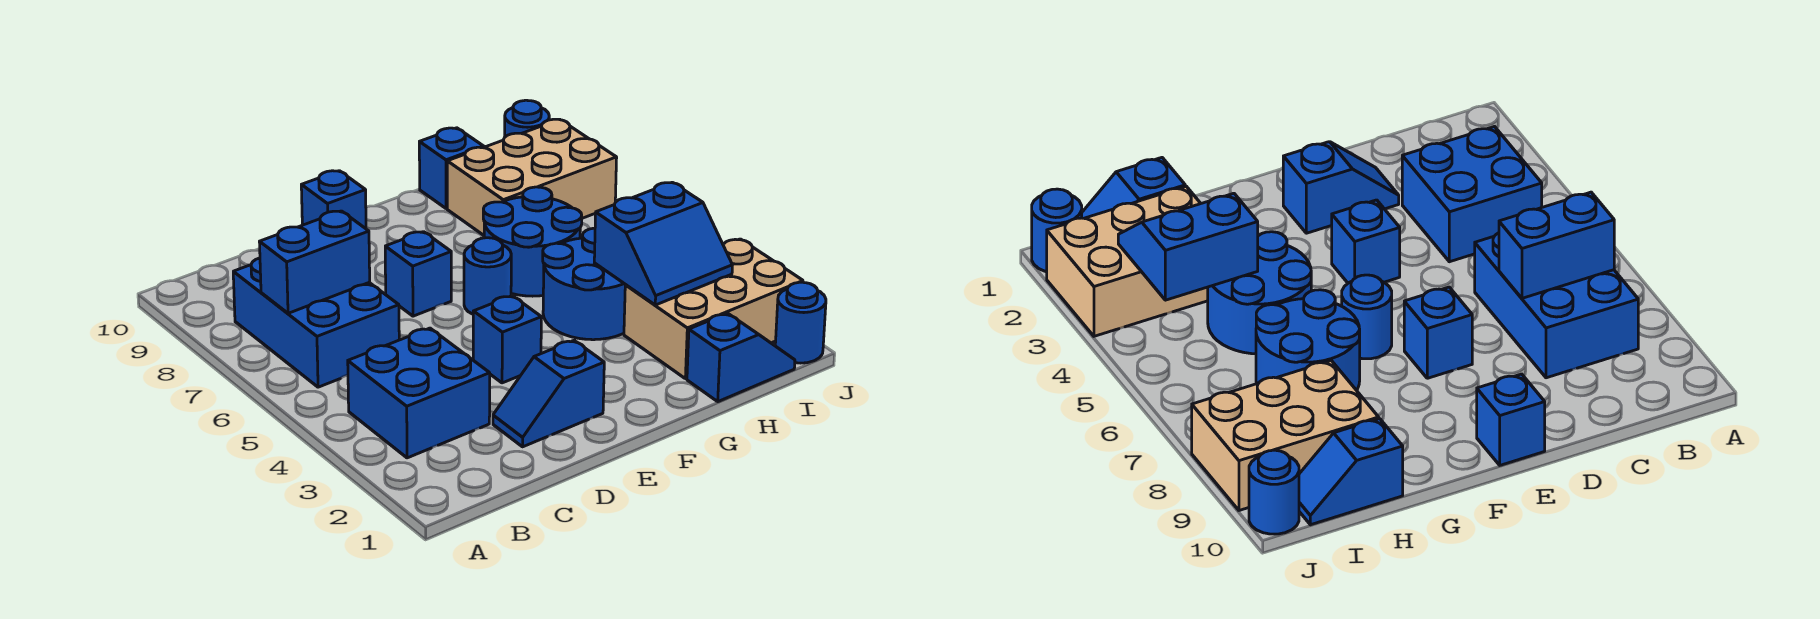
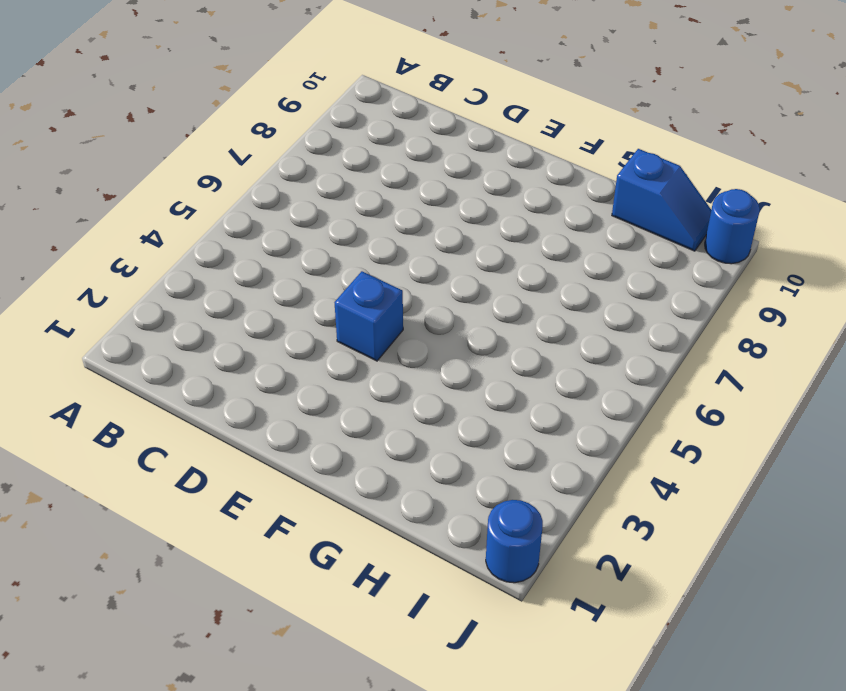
none -> blue brick B3:C4 level 1
none -> blue brick B6:C8 level 1
none -> blue slope D2:E2 level 1 top E

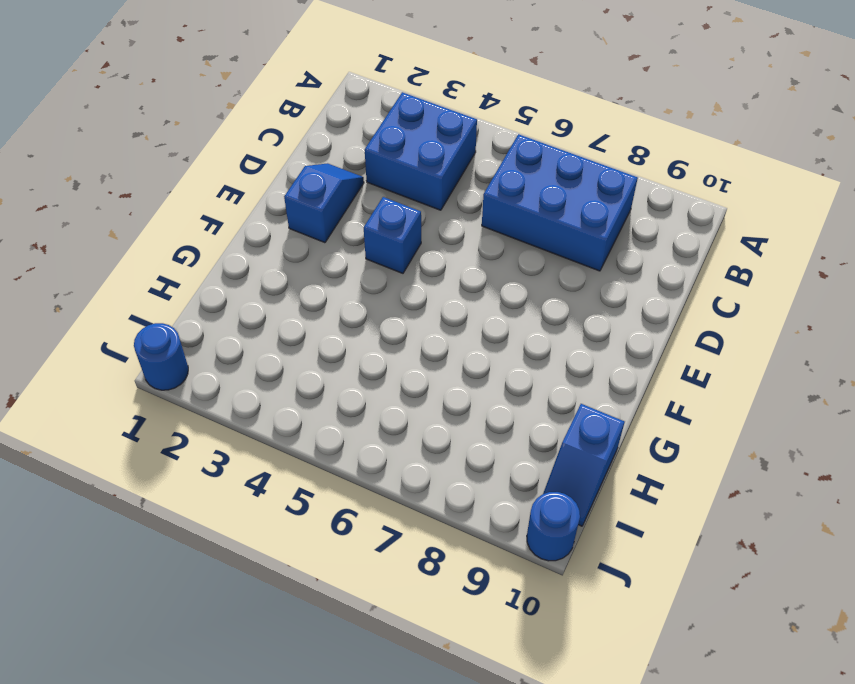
none -> blue brick E7 level 1
none -> blue brick E10 level 1
none -> blue round brick F6 level 1

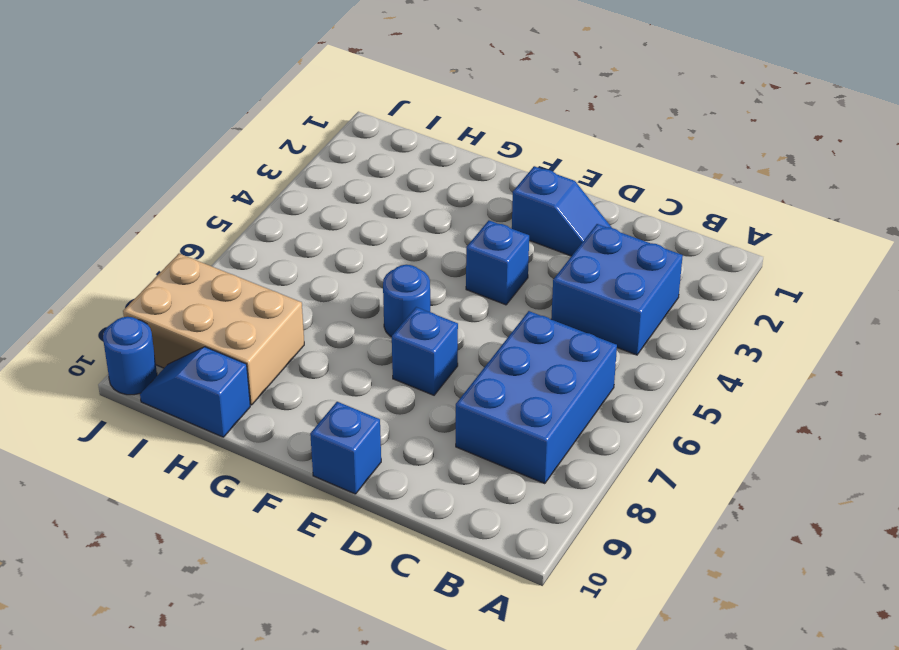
none -> blue round brick G4:H5 level 1
none -> blue round brick G6:H7 level 1
none -> blue slope H1:I1 level 1 top H

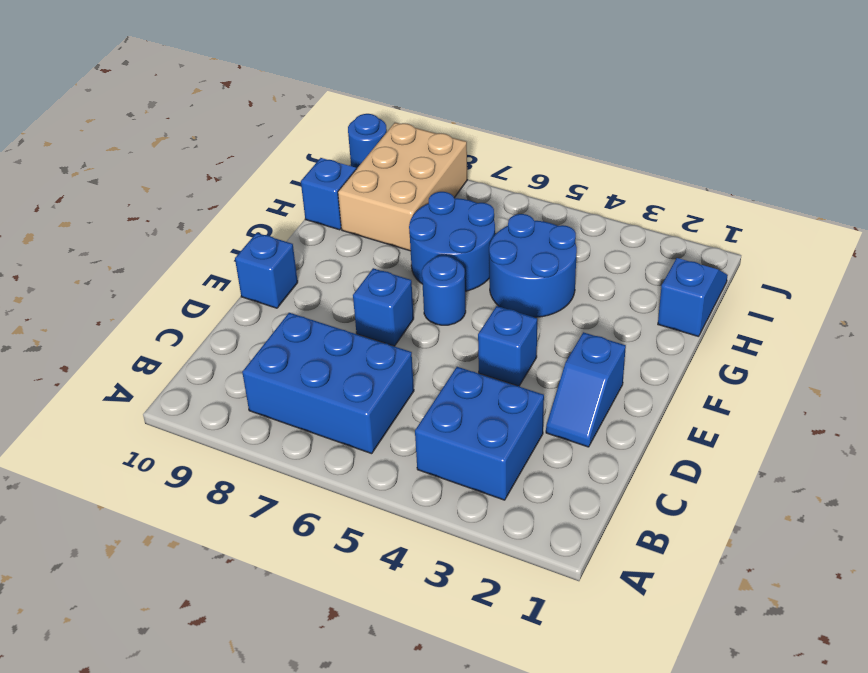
none -> tan brick H2:J3 level 1
none -> blue round brick J1 level 1
none -> blue brick B7:C7 level 2

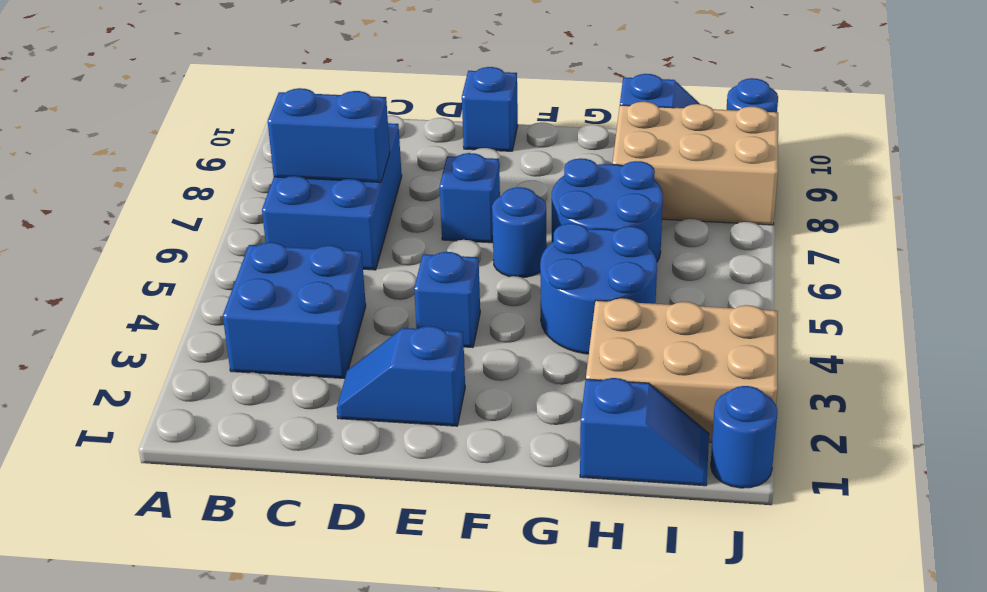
none -> blue slope H3:I4 level 2 top 4

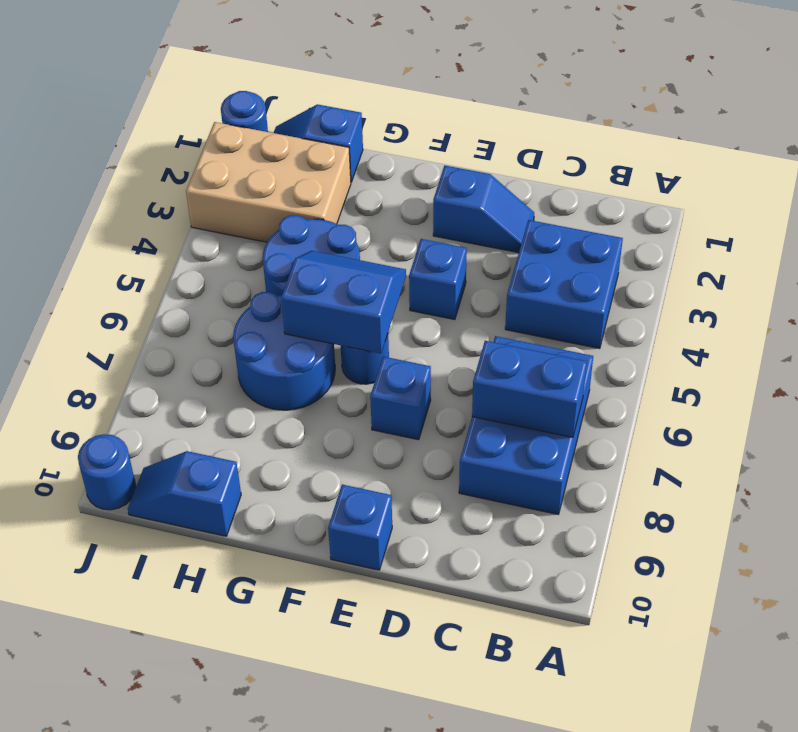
blue slope F5:G6 level 2 top 6 -> blue slope H3:I4 level 2 top 4
none -> tan brick H8:J9 level 1

